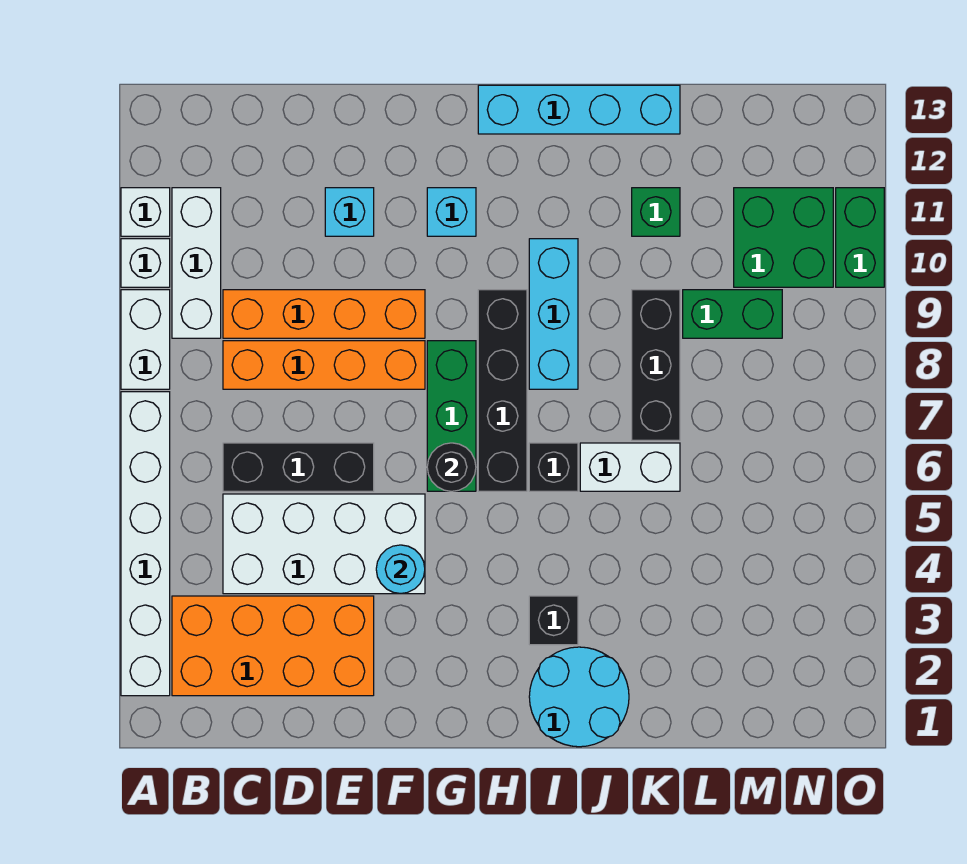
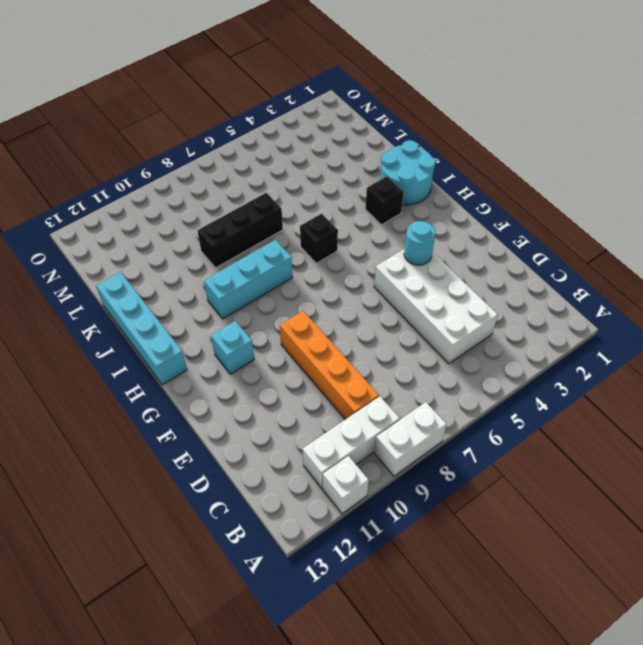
none -> white brick A2:A7 level 1
none -> white brick A10 level 1
none -> orange brick B2:E3 level 1

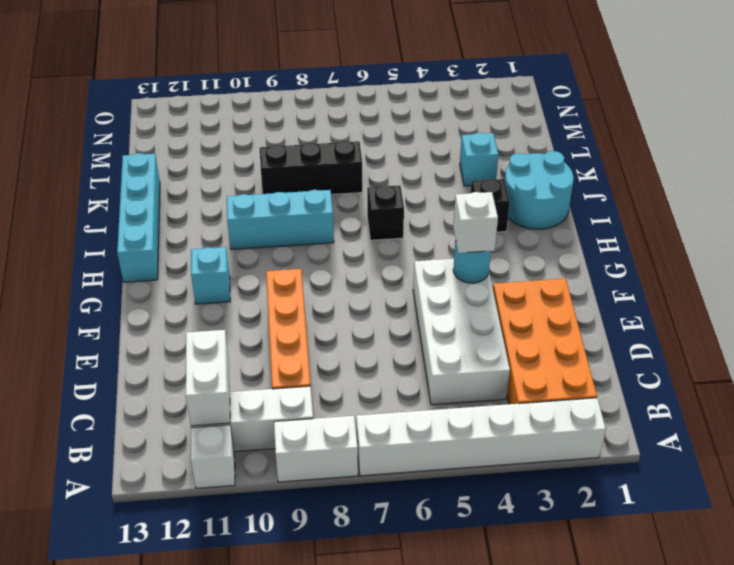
white brick B11:C11 level 2 -> white brick J6:K6 level 1
white brick F4 level 3 -> white brick A10 level 1
cyan brick K3 level 1 -> cyan brick E11 level 1
none -> black brick C6:E6 level 1
none -> orange brick C8:F8 level 1
none -> green brick G6:G8 level 1

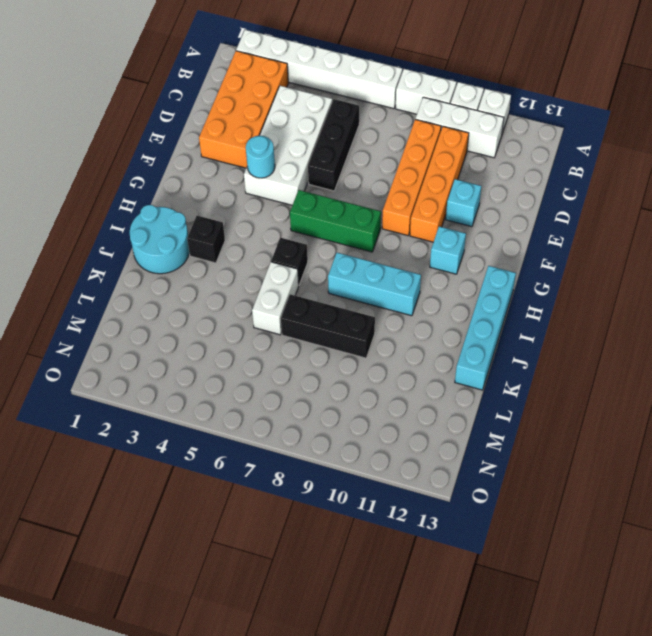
orange brick C10:F10 level 1 -> orange brick C8:F8 level 1
none -> black brick H6:H9 level 1
none -> green brick K11 level 1
none -> green brick L9:M9 level 1

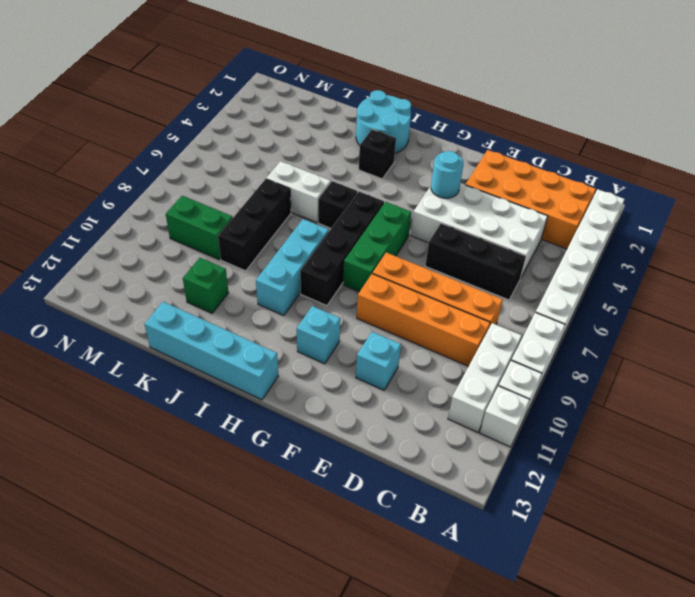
none -> green brick M10:N11 level 1
none -> green brick O10:O11 level 1
none -> black round brick G6 level 2

